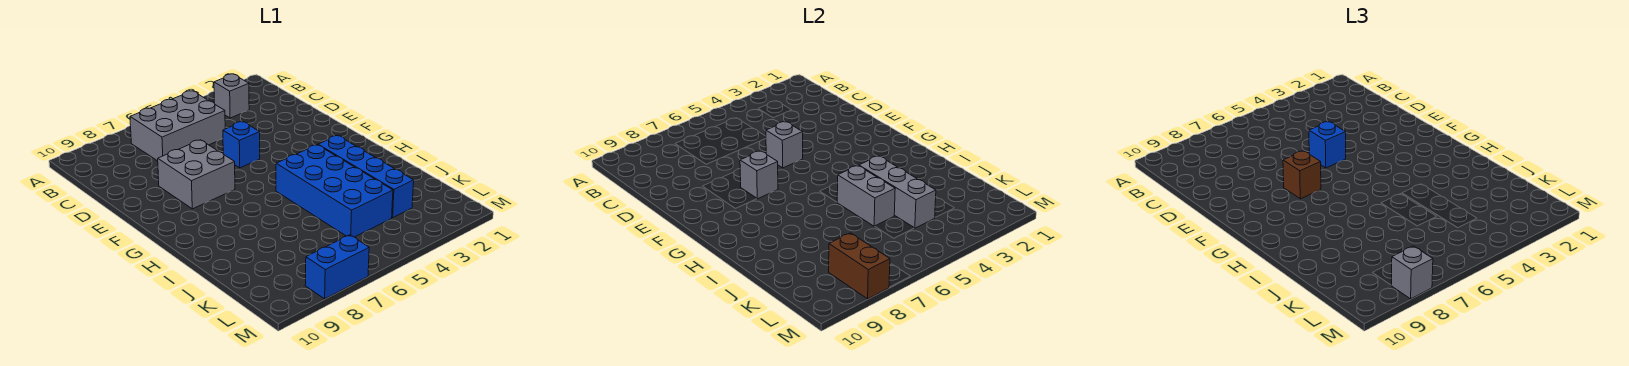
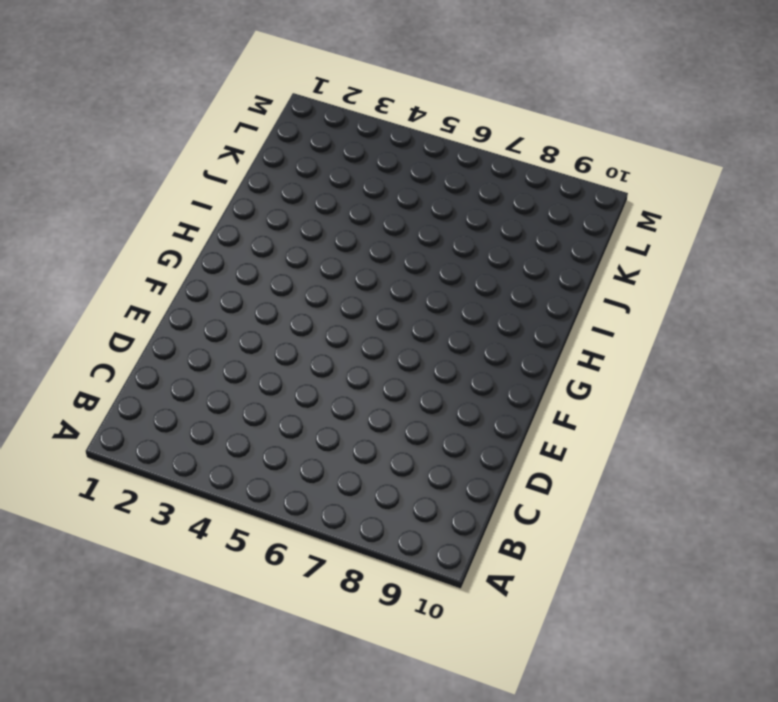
none -> grey brick B3 level 1
none -> grey brick B5:C7 level 1
none -> blue brick E5 level 1

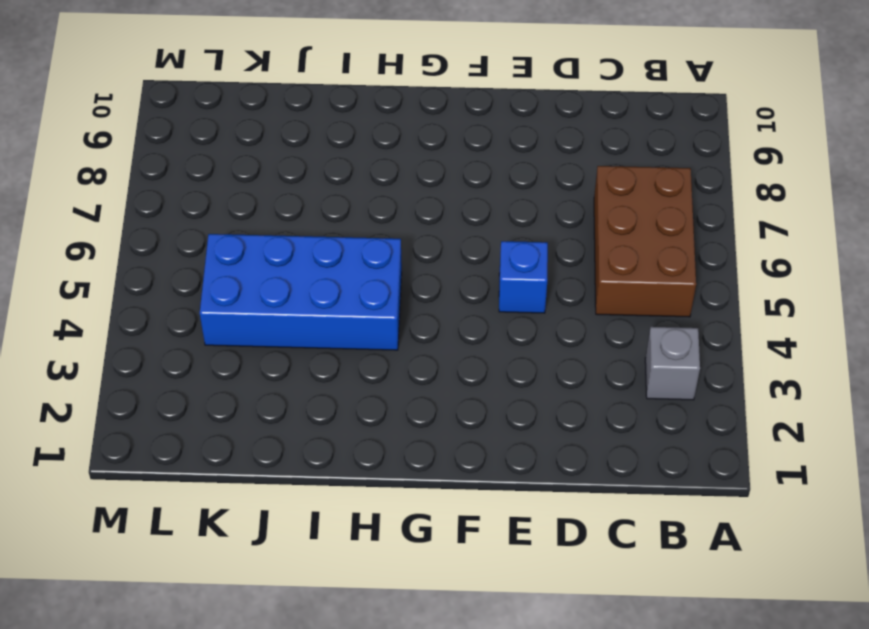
brown brick B5:C7 level 1 -> grey brick B5:C7 level 1
none -> grey brick E7:F8 level 1
none -> blue brick H3:K3 level 1
none -> blue brick M7:M8 level 1

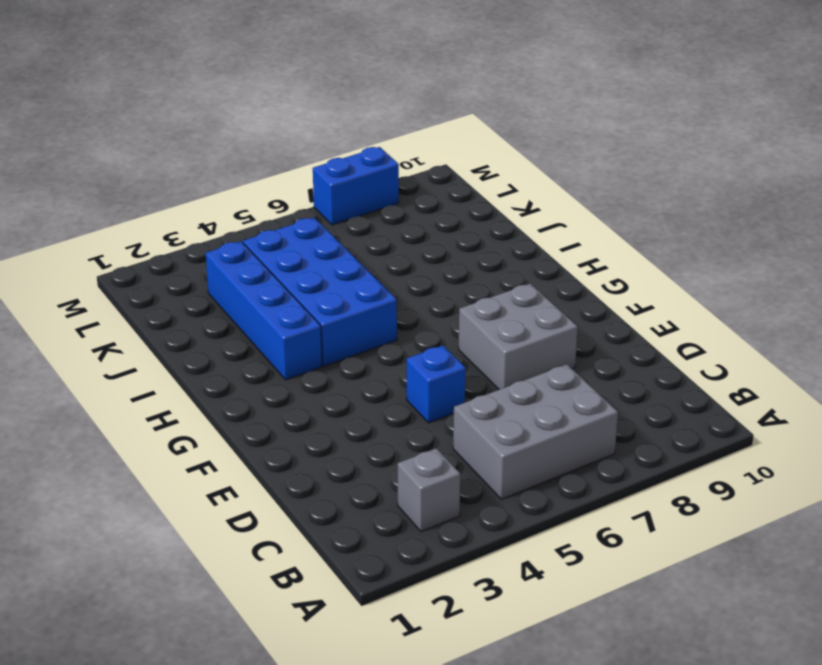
none -> grey brick E5 level 2
none -> grey brick F7 level 2
none -> grey brick I4:K4 level 2

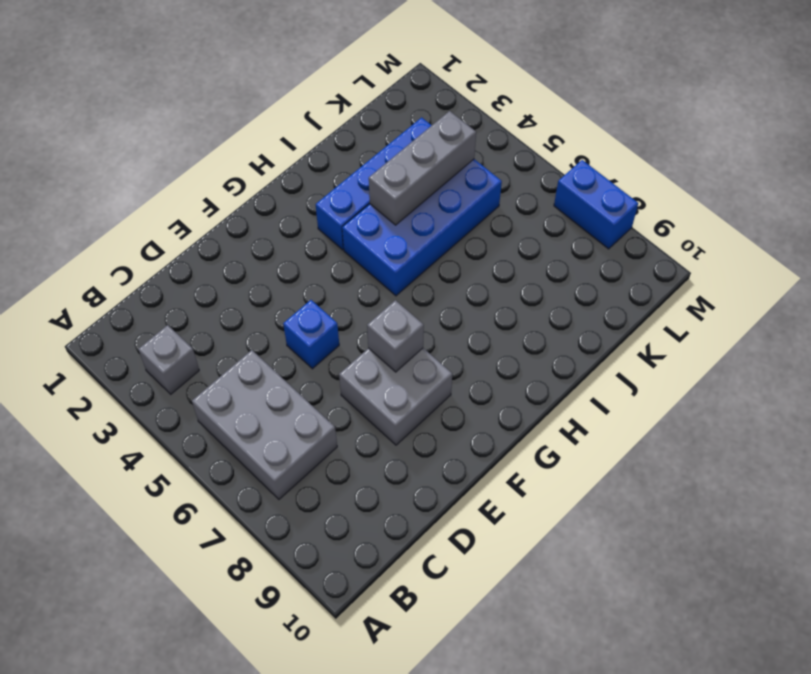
none -> grey brick E5 level 2
none -> grey brick I5:J5 level 2
none -> brown brick L8:M8 level 2

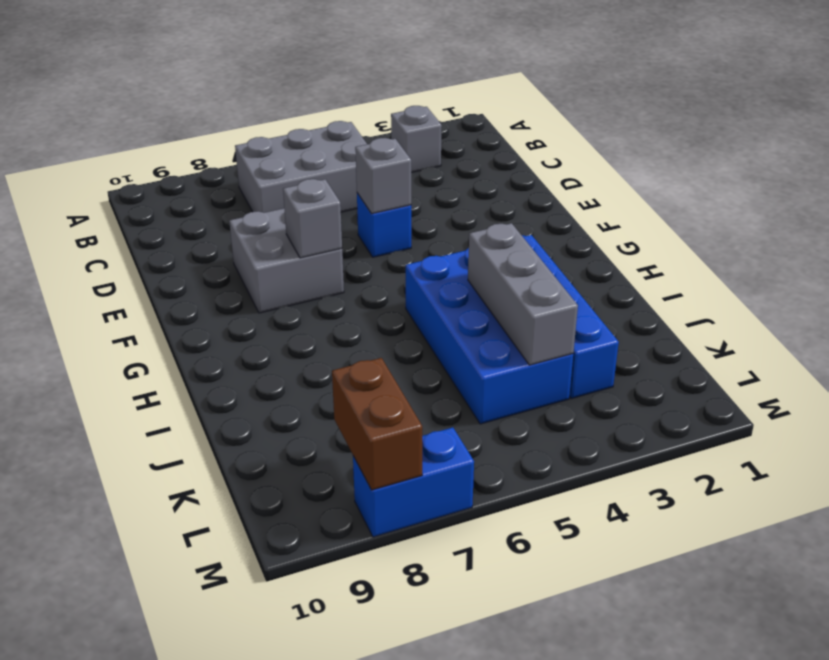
none -> grey brick I5:J5 level 2
none -> blue brick E5 level 3
none -> brown brick F7 level 3

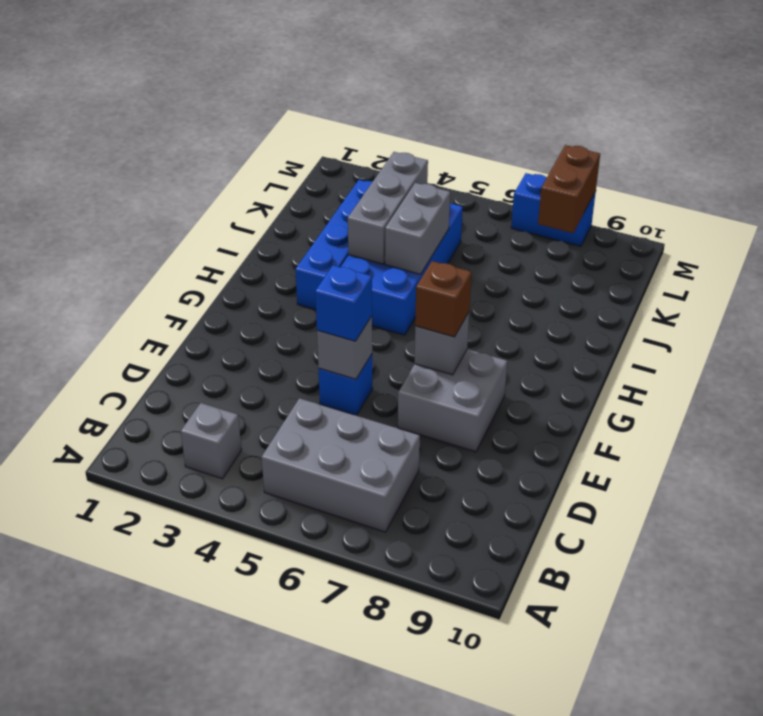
none -> grey brick M8 level 3

